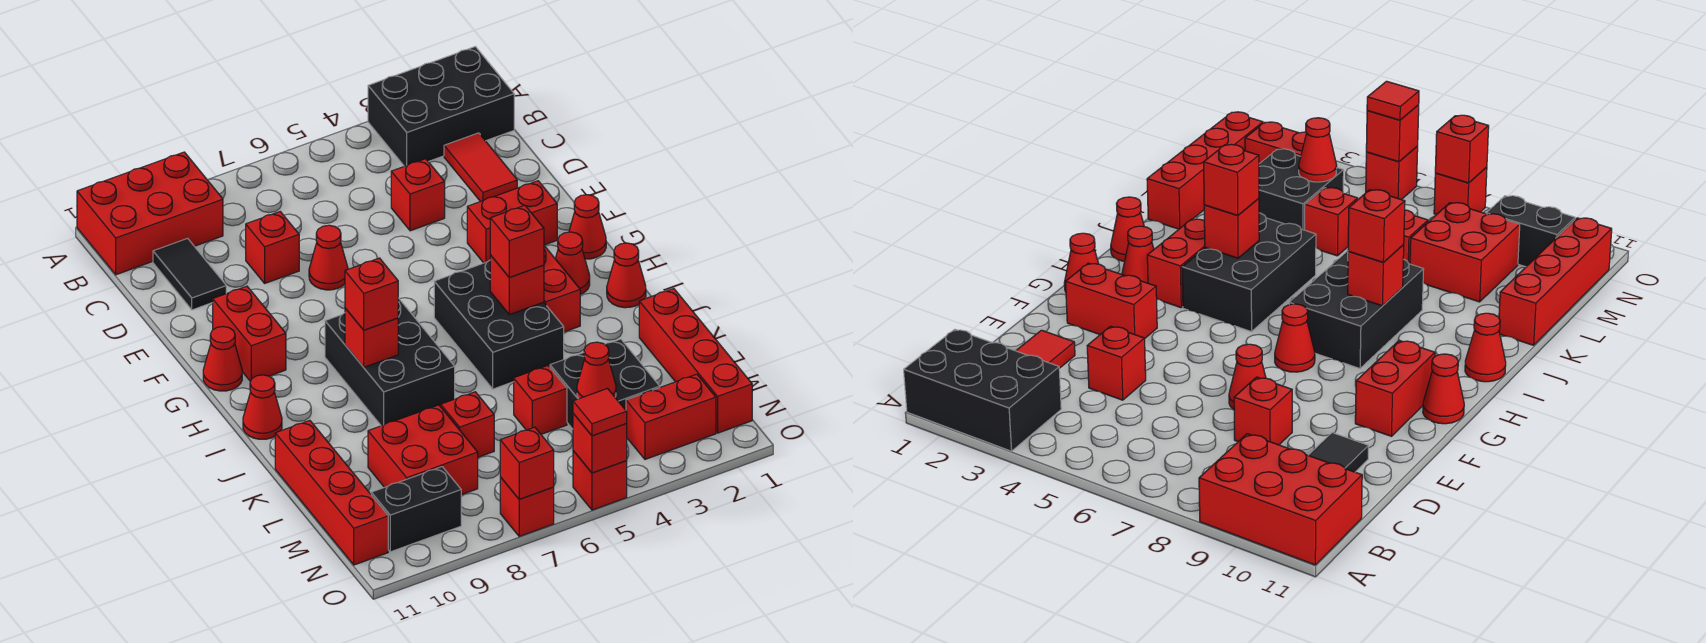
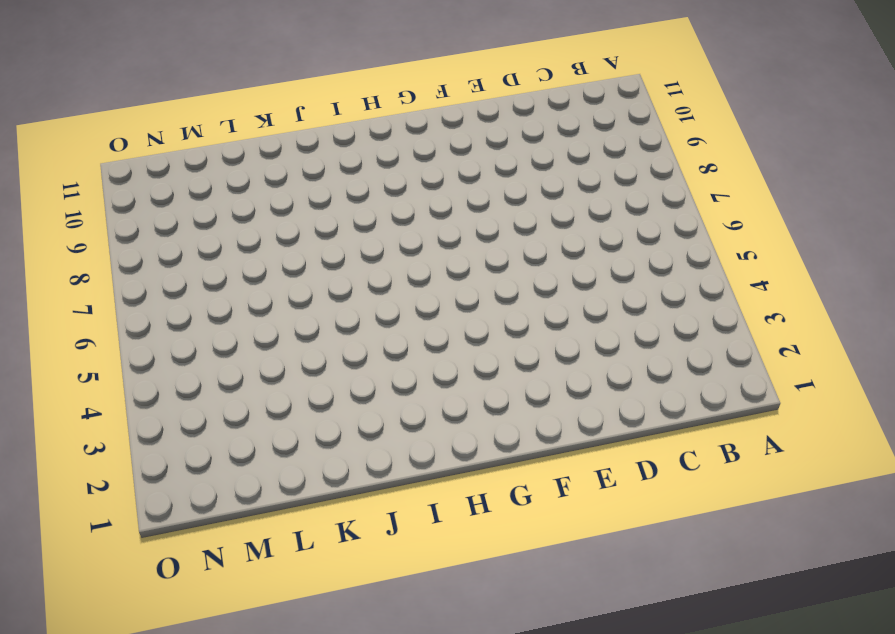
none -> black brick A1:B3 level 1
none -> red brick A9:B11 level 1
none -> red tile C2:D2 level 1
none -> black tile C10:D10 level 1

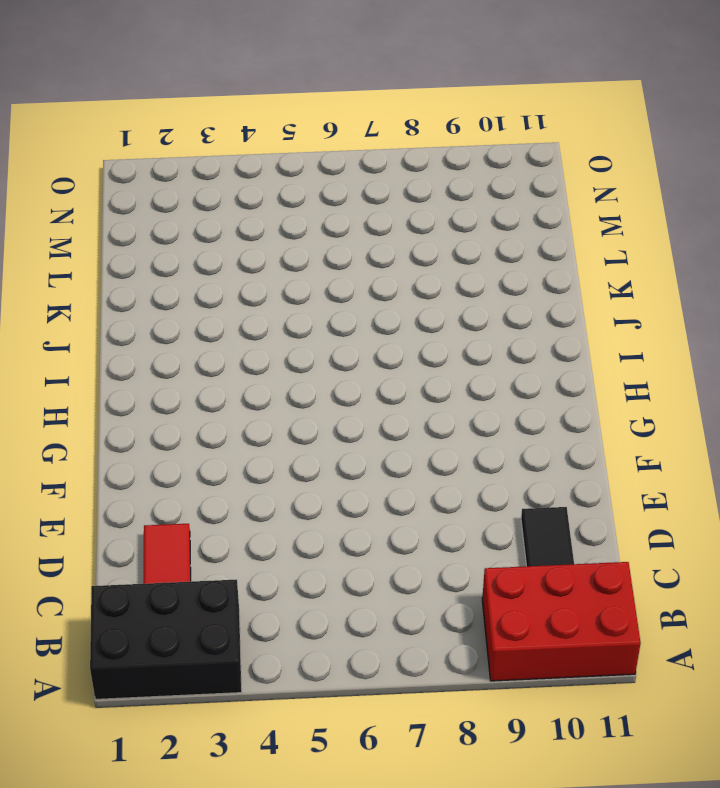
none -> red brick D4 level 1
none -> red brick D8 level 1
none -> red cone E7 level 1
none -> red brick F2:F3 level 1

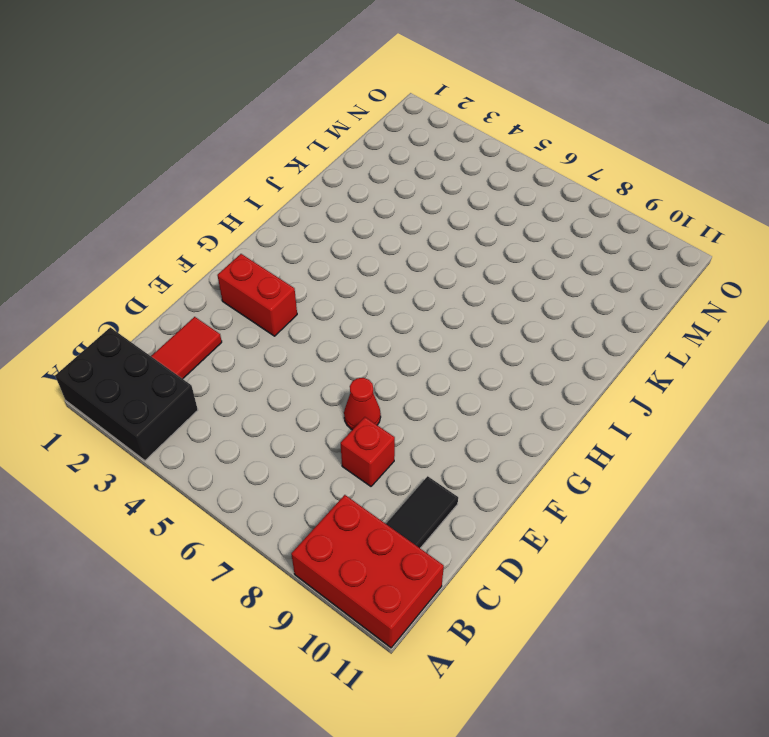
none -> red brick D4 level 1
none -> red brick F10:G10 level 1
none -> red cone G1 level 1
none -> red cone G7 level 1

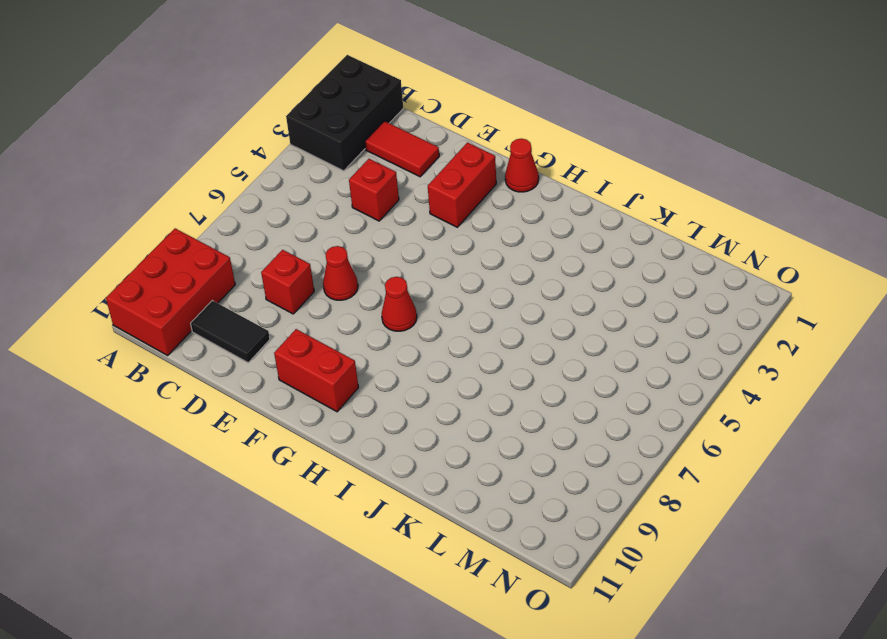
none -> red cone G11 level 1
none -> red cone H2 level 1
none -> red brick H3:I3 level 1
none -> black brick H4:J5 level 1

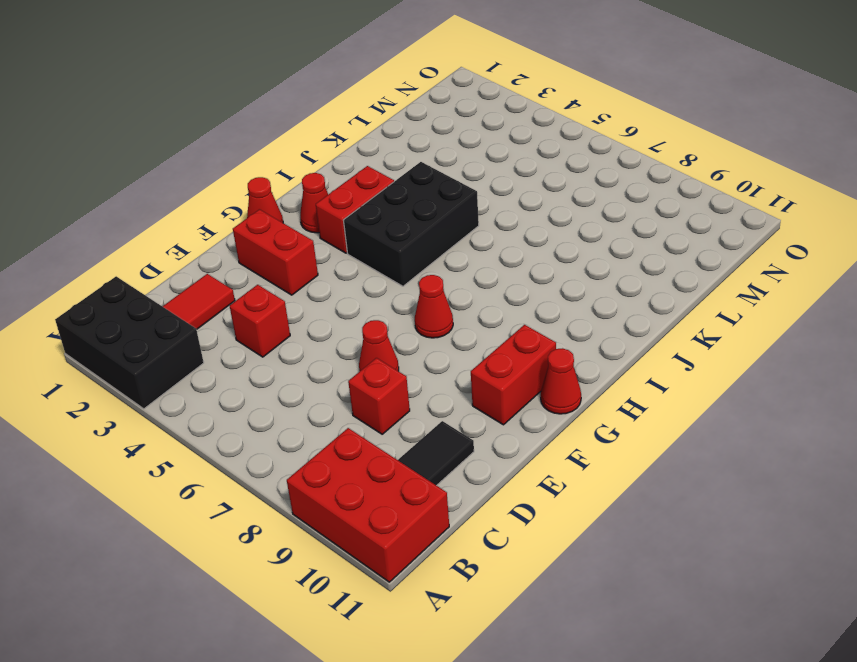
none -> black brick H7:J8 level 1
none -> red cone I1 level 1
none -> red cone I11 level 1
none -> red brick K1:N1 level 1

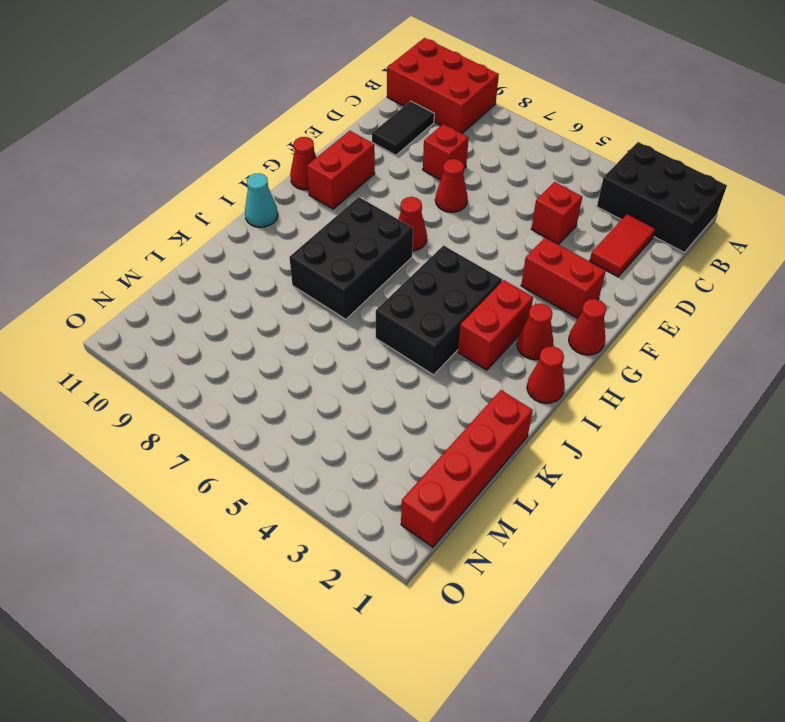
cyan cone I11 level 1 -> red cone I11 level 1
none -> red brick K11:N11 level 1
none -> black brick L3:M4 level 1
none -> red brick L5 level 1
none -> red brick L7 level 1

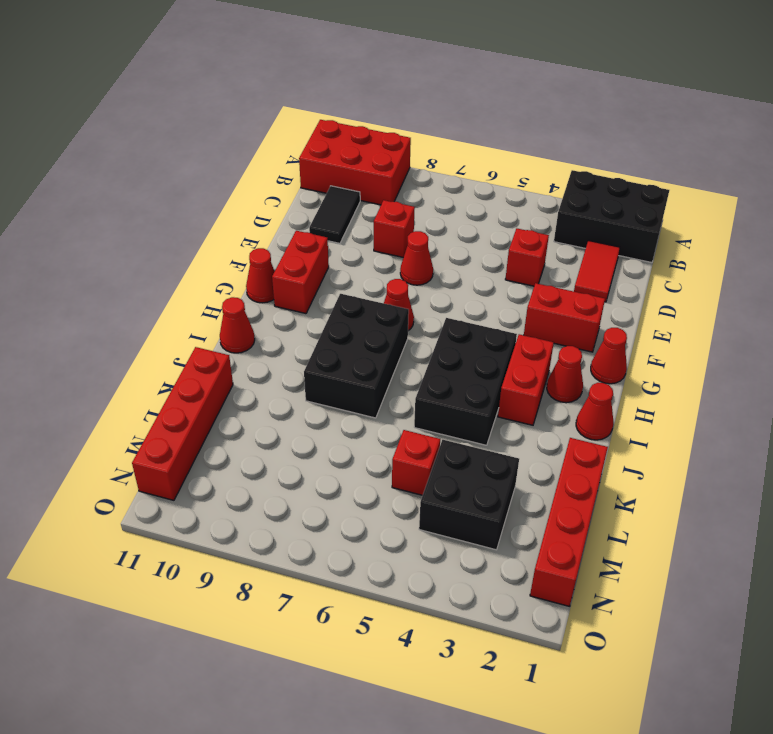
none -> red brick L7 level 1
none -> red brick L8:M9 level 1
none -> red brick N2:N3 level 1
none -> black brick N9:N10 level 1

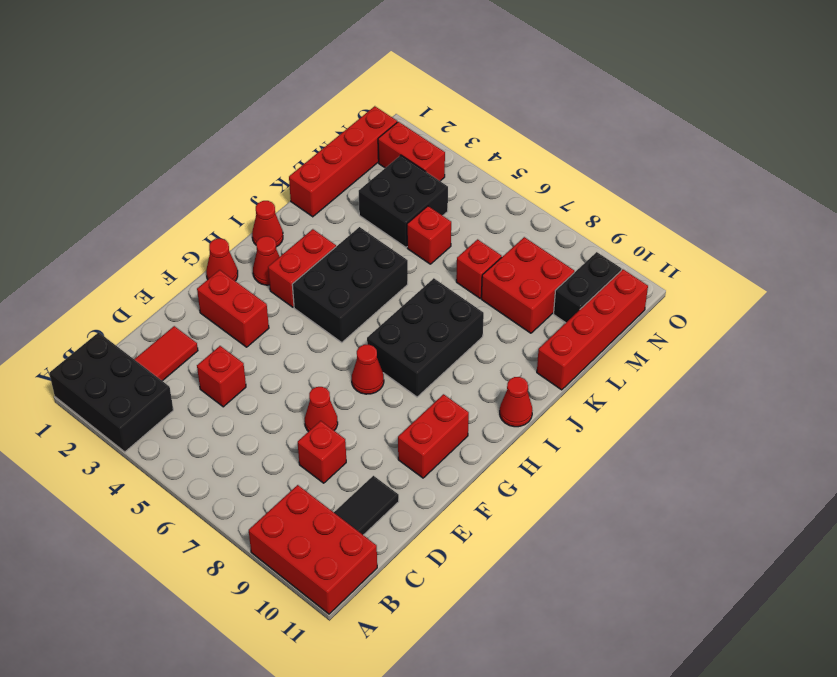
black brick M10:N10 level 1 -> black brick N9:N10 level 1
none -> red cone G11 level 1
none -> red brick O5 level 1
none -> red brick O7 level 1
none -> red brick I4 level 2

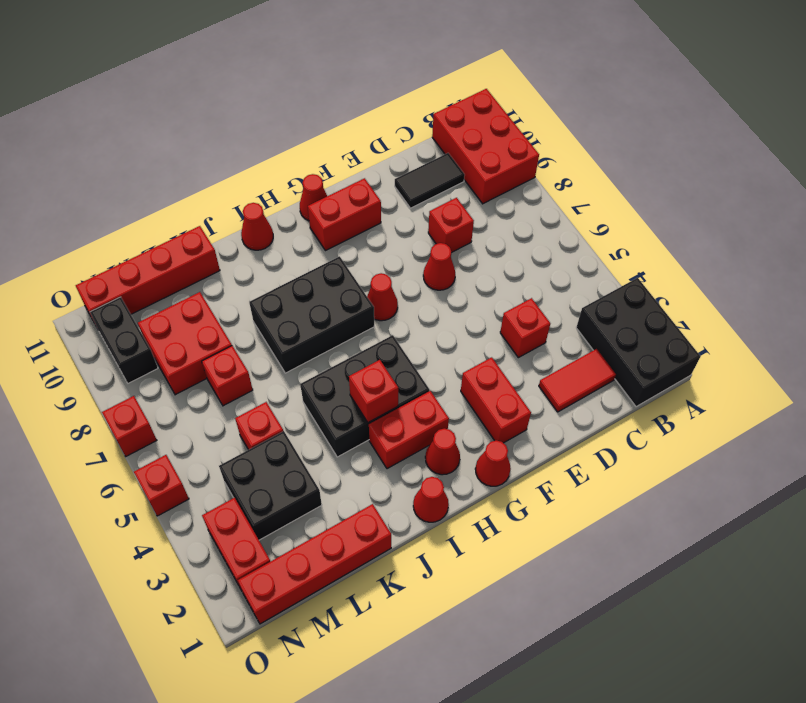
none -> red brick I8 level 2
none -> red cone M4 level 2
none -> red brick O5 level 2
none -> red brick O7 level 2

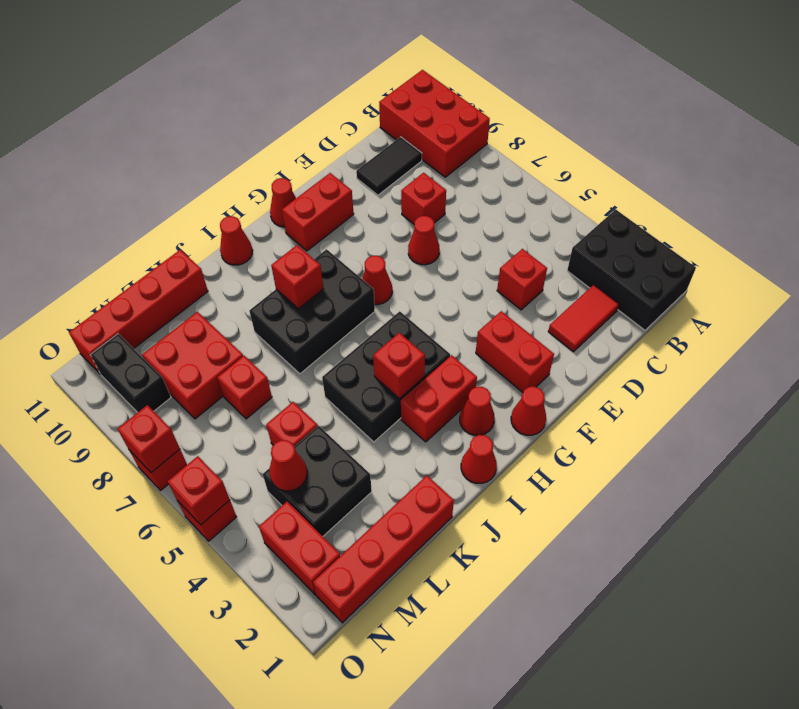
none -> red brick I4 level 3
none -> red brick I8 level 3
none -> red tile O5 level 3

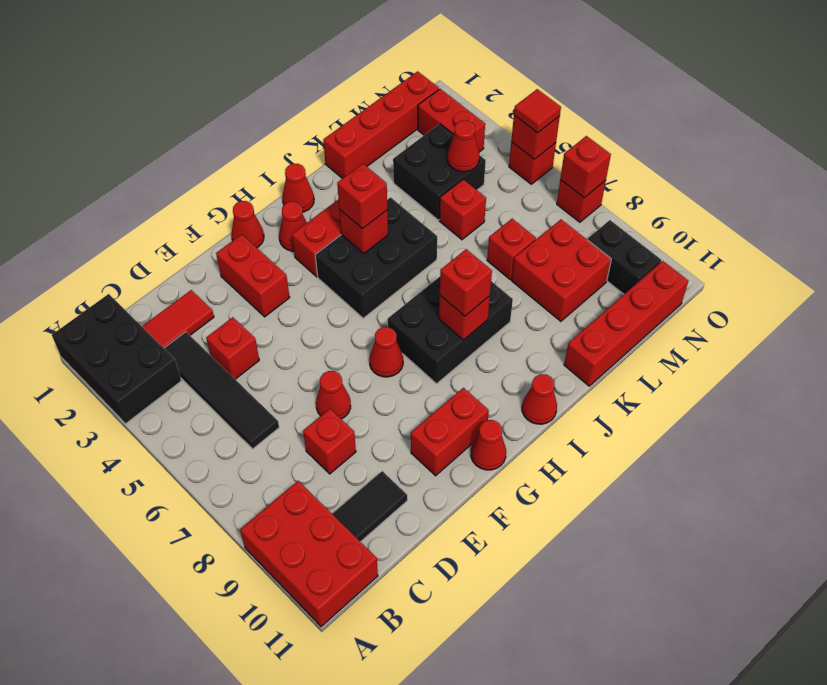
black tile C3:C6 level 1 -> none

